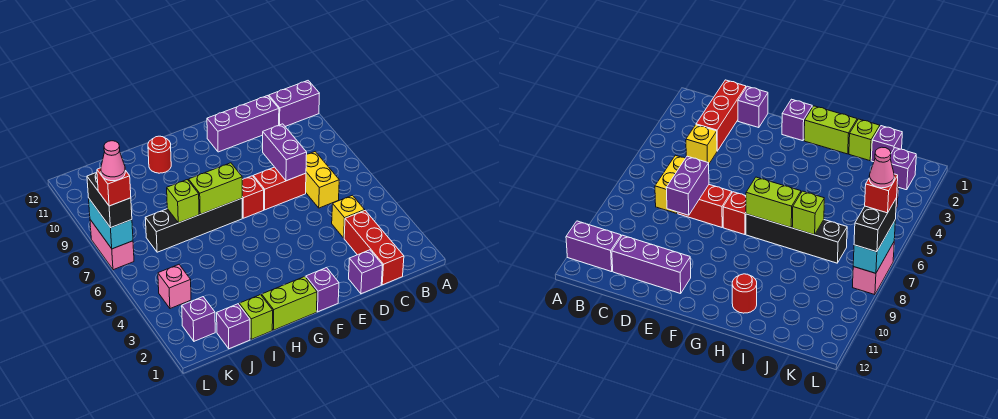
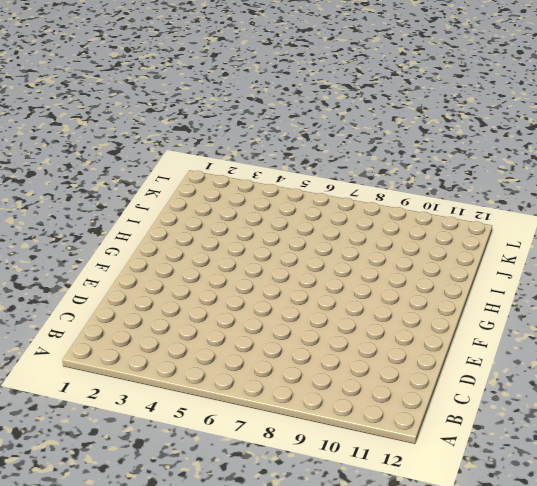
none -> purple brick A11:B11 level 1
none -> red brick C1:C3 level 1
none -> yellow brick C4 level 1

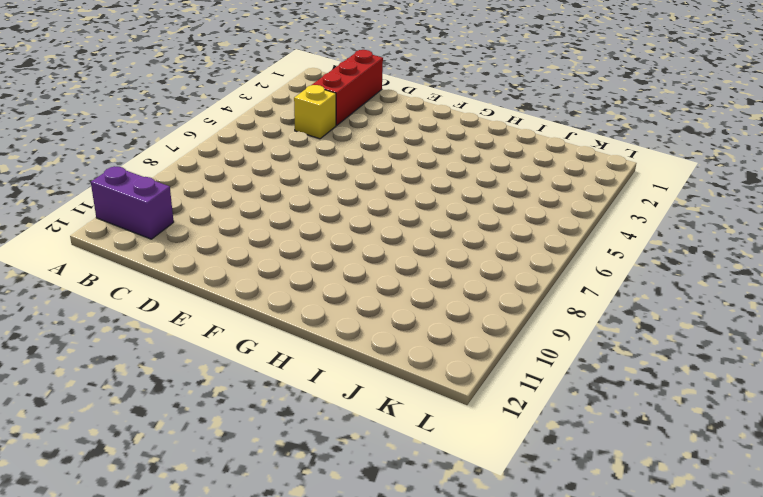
none -> yellow brick C6:C7 level 1
none -> purple brick C11:E11 level 1
none -> purple brick D1 level 1

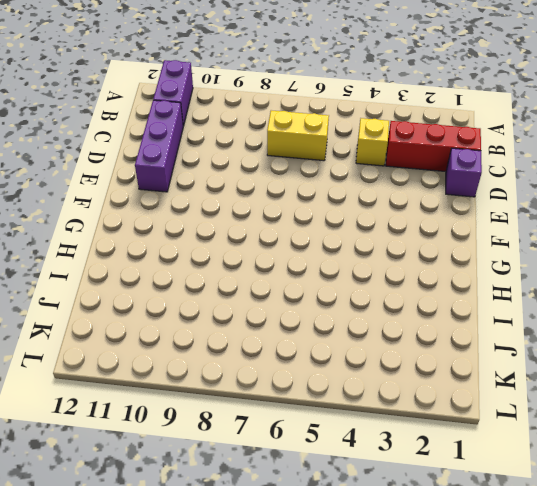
none -> red brick D7:E7 level 1
none -> purple brick F1 level 1
none -> red brick F7 level 1

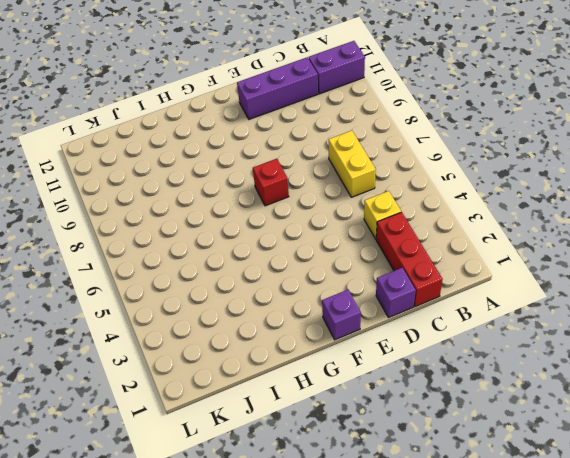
none -> red brick D7:E7 level 1
none -> lime brick G1:H1 level 1
none -> black brick G7:J7 level 1

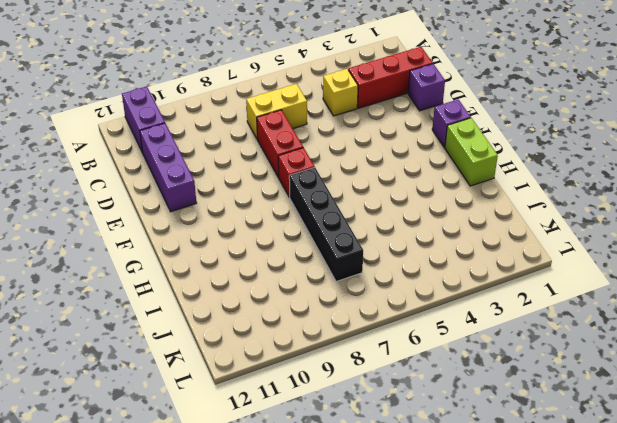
none -> red round brick H11 level 1
none -> lime brick I1 level 1
none -> purple brick J1 level 1

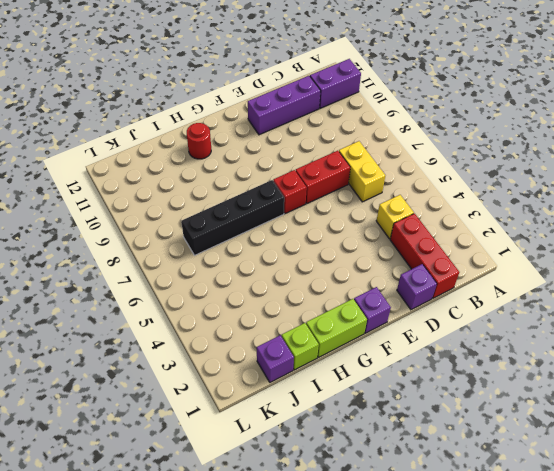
none -> purple brick K2 level 1
none -> pink brick K4 level 1
none -> pink brick L7:L8 level 1

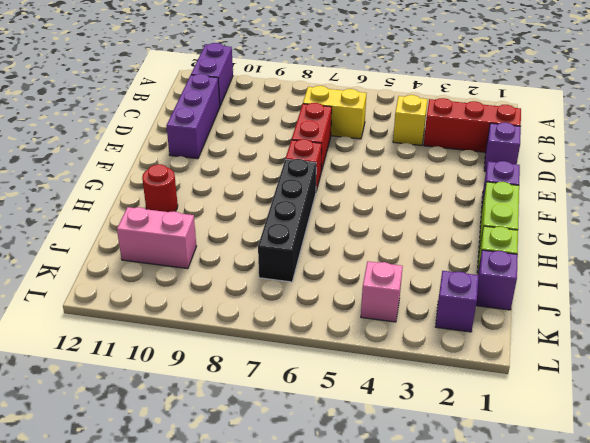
pink brick J10:J11 level 1 -> pink brick L7:L8 level 1
none -> purple brick D7:D8 level 2
none -> lime brick G7:H7 level 2
none -> lime brick I7 level 2

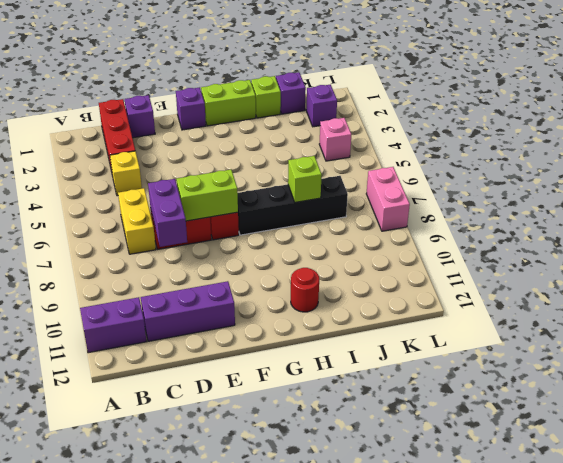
lime brick E7:F7 level 2 -> lime brick G7:H7 level 2
none -> cyan brick L7:L8 level 2
none -> black brick L7:L8 level 3
none -> red brick L7 level 4

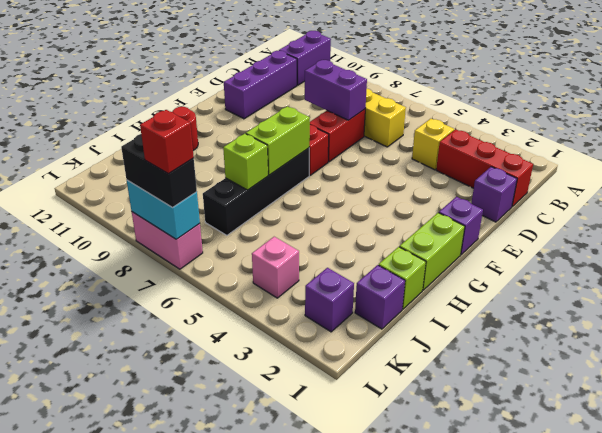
none -> pink cone L7 level 5

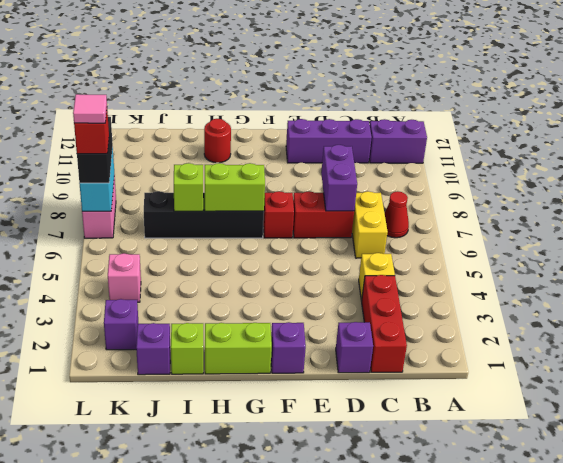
red cone B7 level 1 -> none
pink tile L7 level 5 -> pink cone L7 level 5

